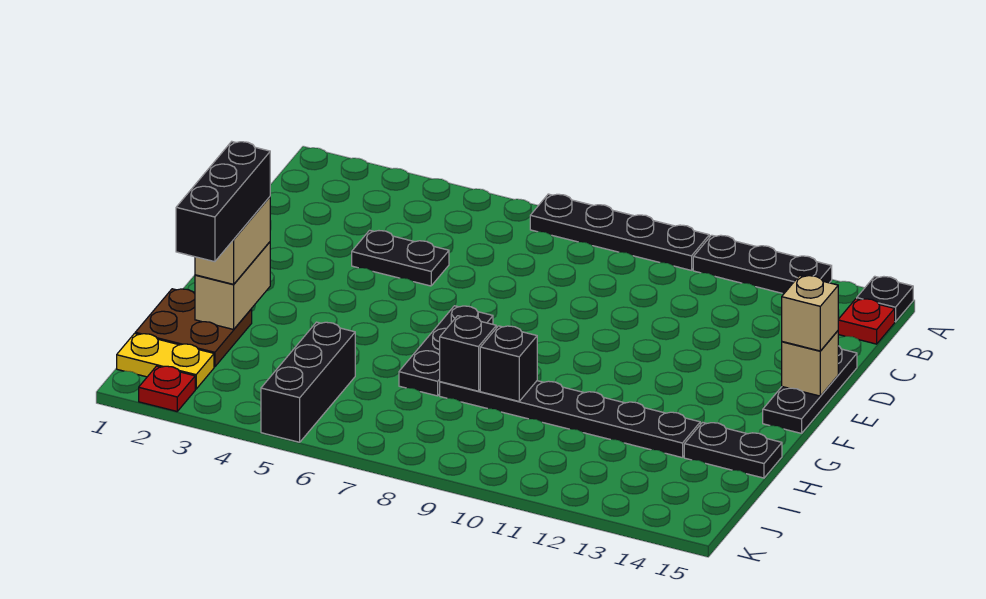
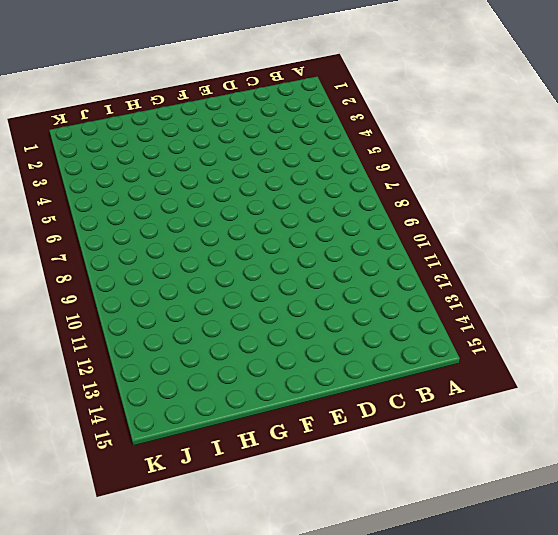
none -> black plate A7:A10 level 1
none -> black plate A11:A13 level 1
none -> black plate A15 level 1

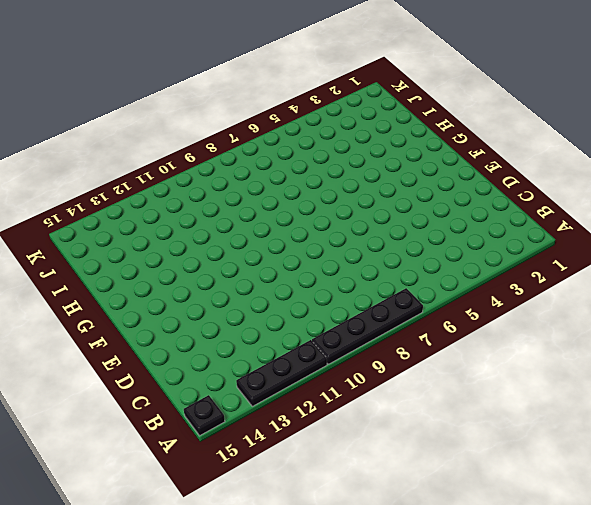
none -> red plate B15 level 1
none -> black plate D4:D5 level 1
none -> black plate D15:F15 level 1

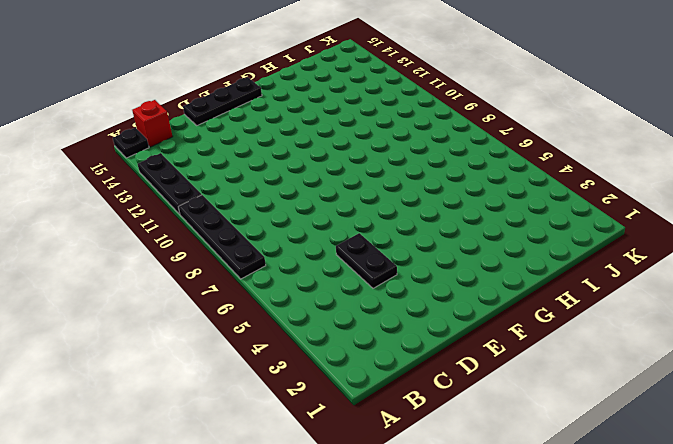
red brick B15 level 1 -> red plate B15 level 1
none -> black plate F7:H7 level 1
none -> brown plate H1:I2 level 1
none -> black plate H8:H13 level 1

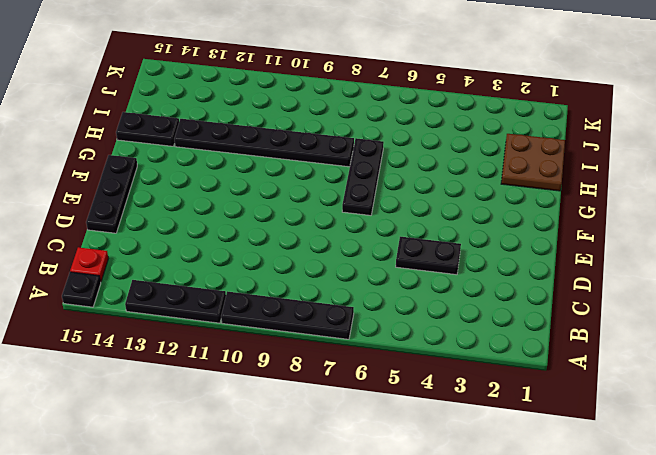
none -> black brick I5:K5 level 1
none -> yellow plate J1:J2 level 1
none -> red plate K2 level 1

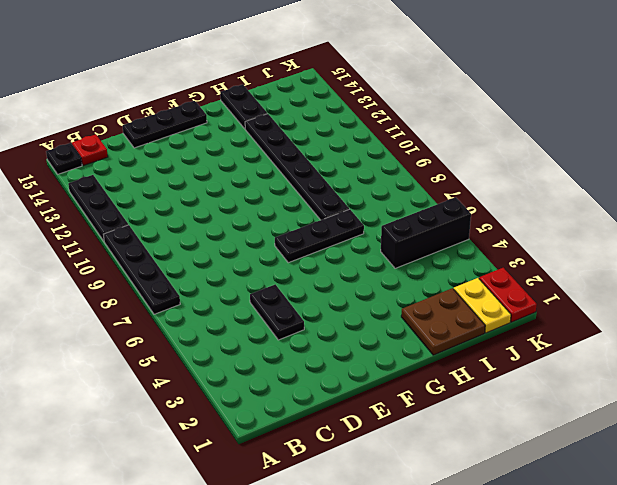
red plate K1:K2 level 1 -> red plate K2 level 1
none -> tan brick E15 level 2
none -> tan brick G2:H2 level 2
none -> black brick H8 level 2

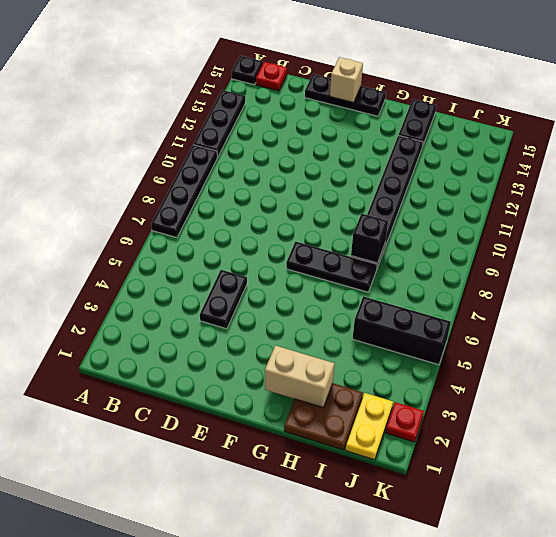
none -> black brick H9 level 2
none -> tan brick E15 level 3
none -> tan brick G2:H2 level 3

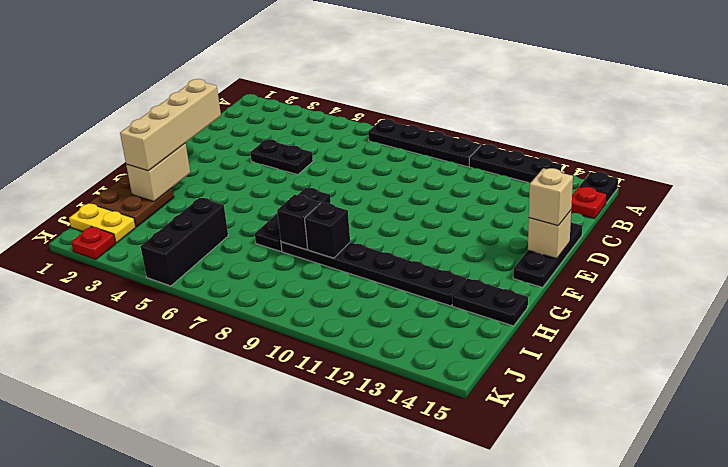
tan brick E2:H2 level 3 -> tan brick G2:H2 level 3
none -> black brick G2:I2 level 4

